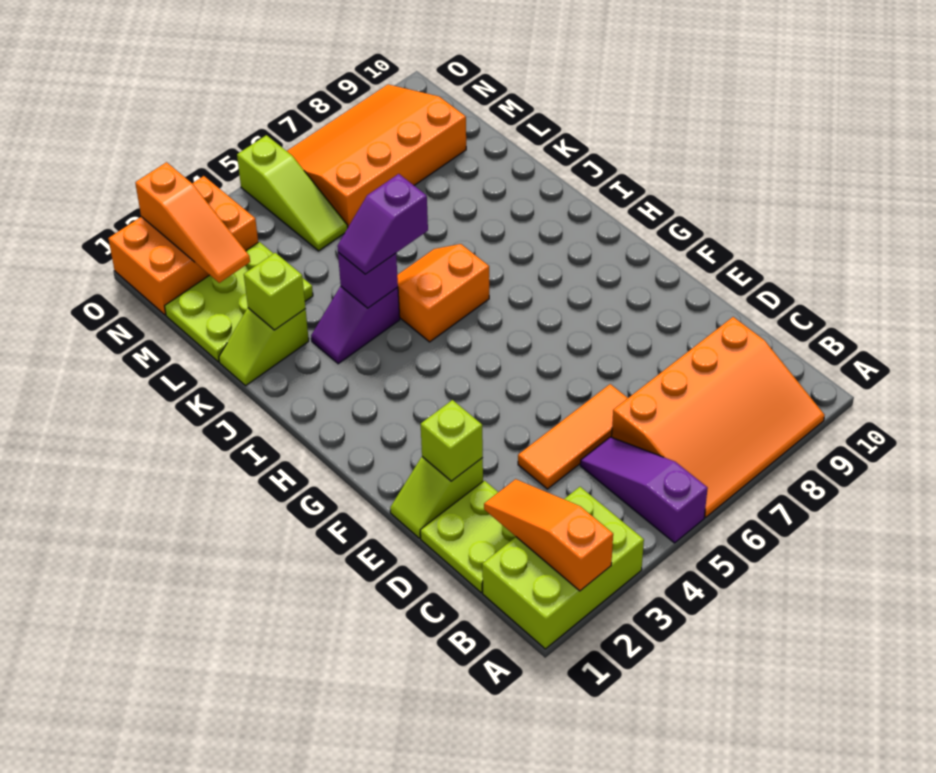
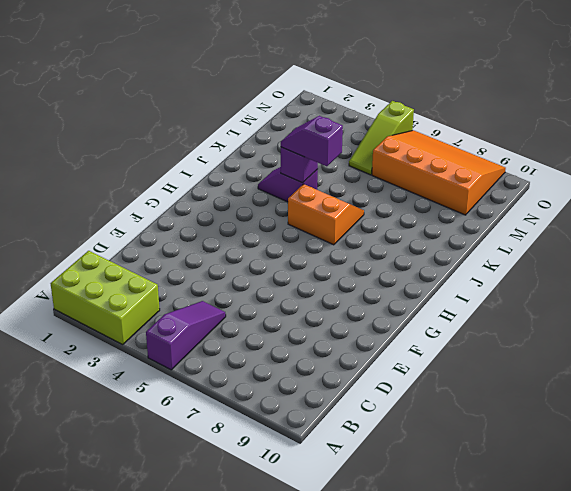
none -> orange slope A6:C9 level 1 top C
none -> lime plate C1:D2 level 1
none -> orange tile D4:D6 level 1

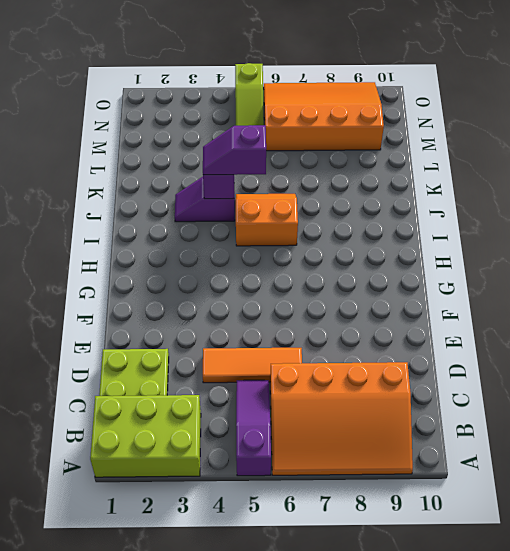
none -> lime slope E1:E2 level 1 top 2
none -> lime slope K1:K2 level 1 top 2
none -> lime plate L1:M3 level 1

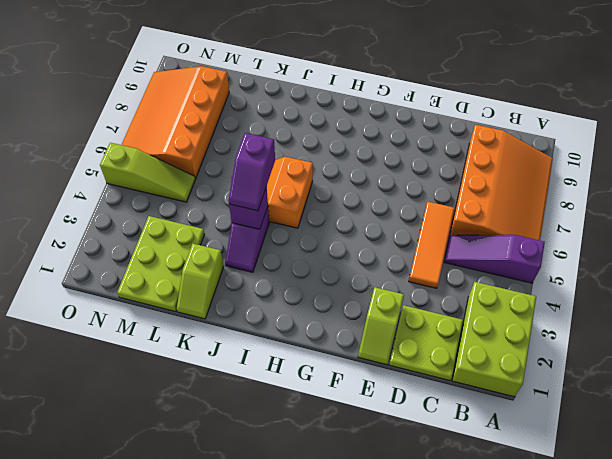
none -> orange brick N1:O3 level 1
none -> orange slope A2:C2 level 2 top A
none -> lime brick E2 level 2

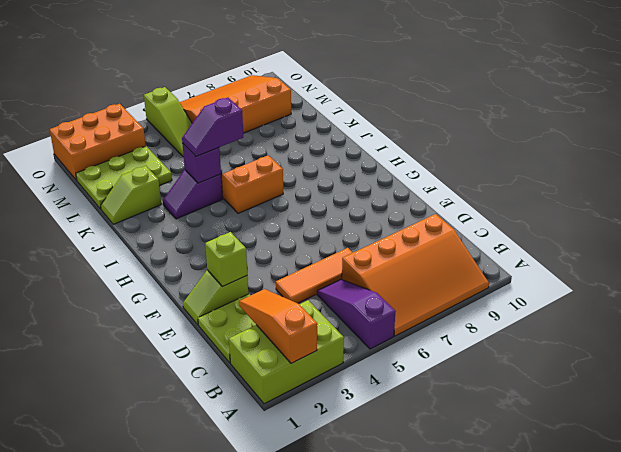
none -> lime brick K2 level 2
none -> orange slope M2:O2 level 2 top O

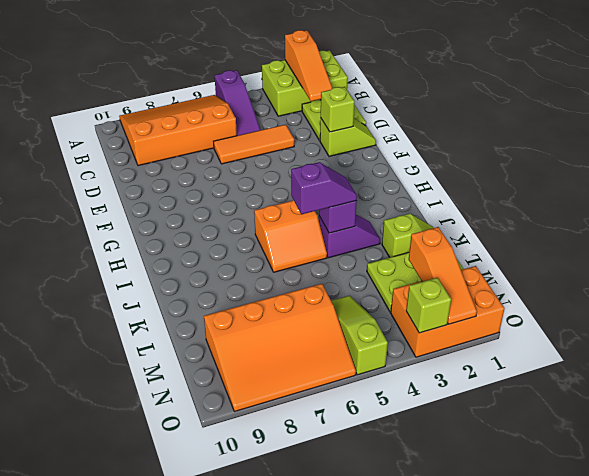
orange slope M2:O2 level 2 top M -> orange slope M2:O2 level 2 top O
lime brick O3 level 2 -> lime brick K2 level 2

